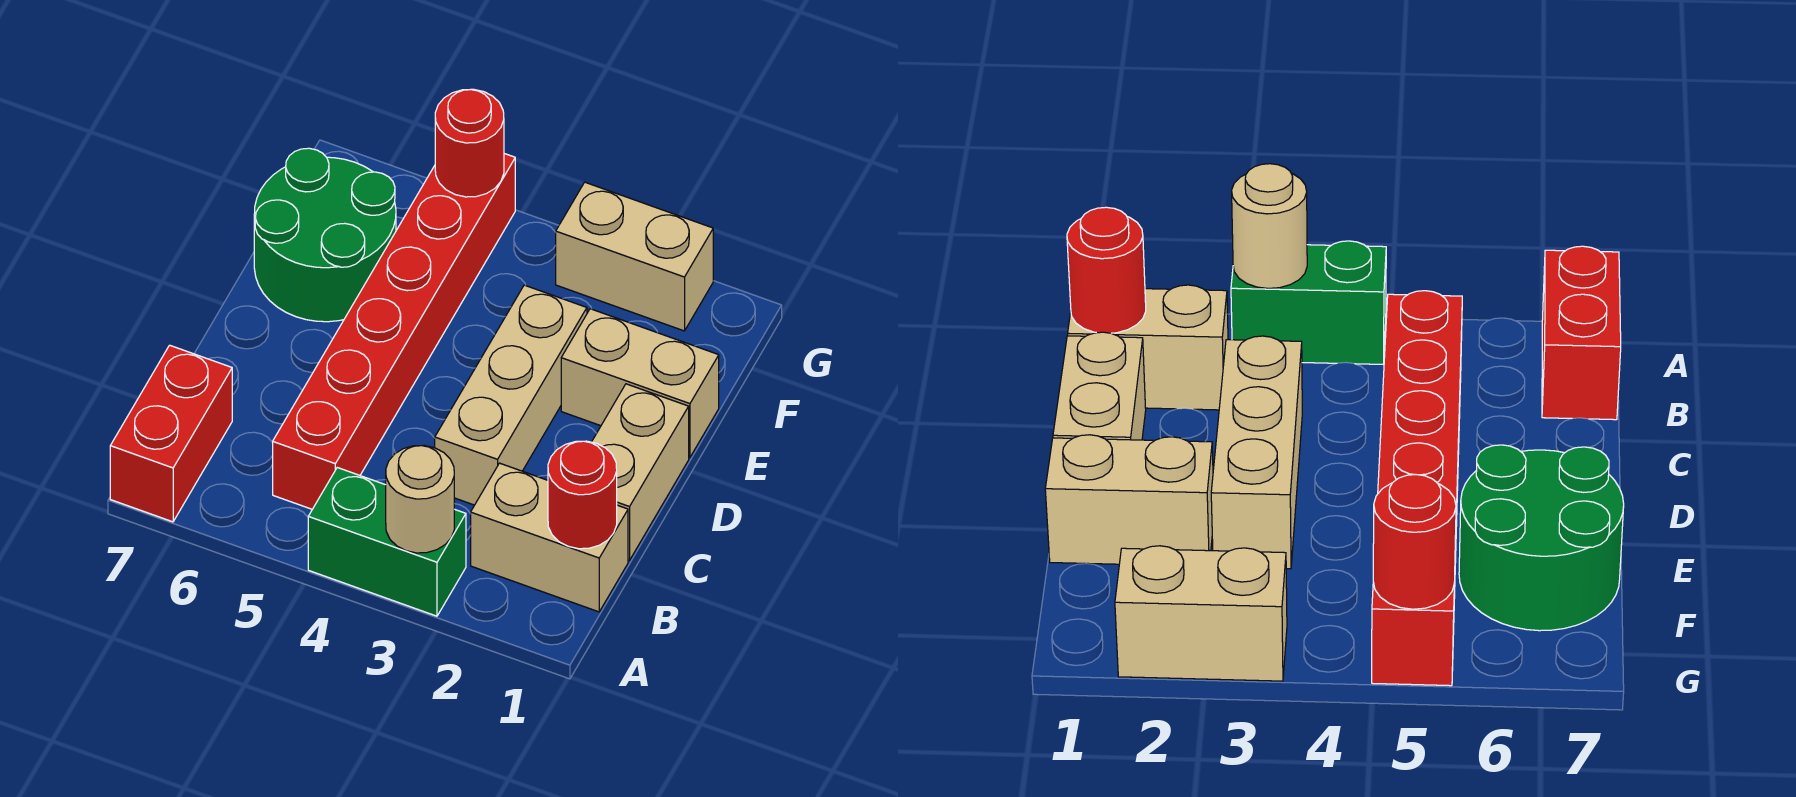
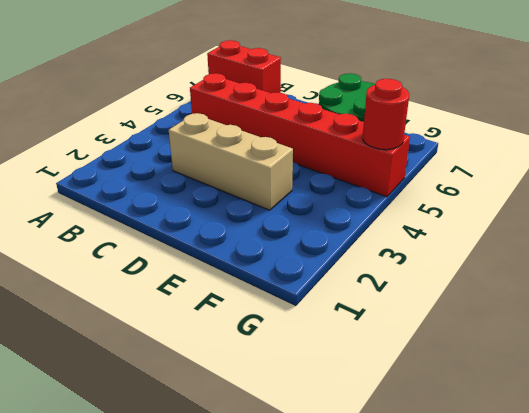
none -> green brick A3:A4 level 1
none -> tan brick B1:B2 level 1
none -> tan brick C1:D1 level 1

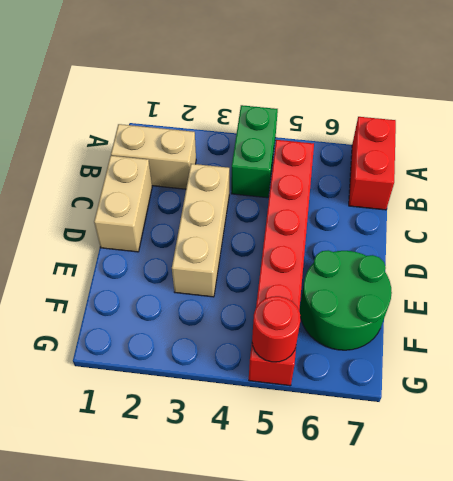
green brick A4:B4 level 1 -> green brick A3:A4 level 1
none -> tan brick E1:E2 level 1
none -> tan brick G2:G3 level 1
none -> tan round brick A3 level 2

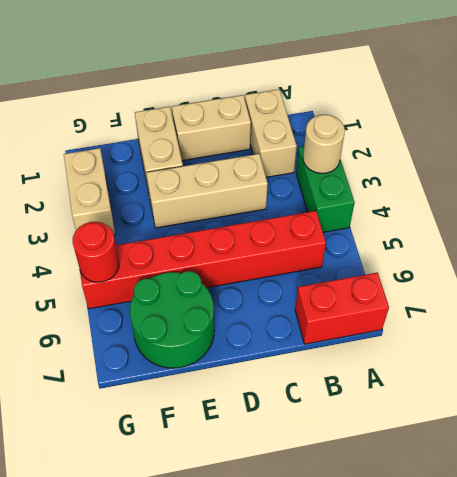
none -> red round brick B1 level 2

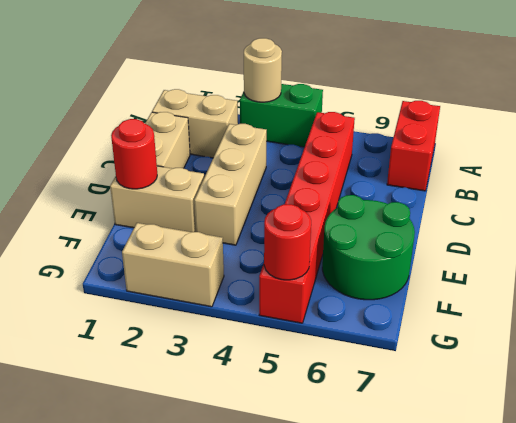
red round brick E1 level 2 -> red round brick B1 level 2

